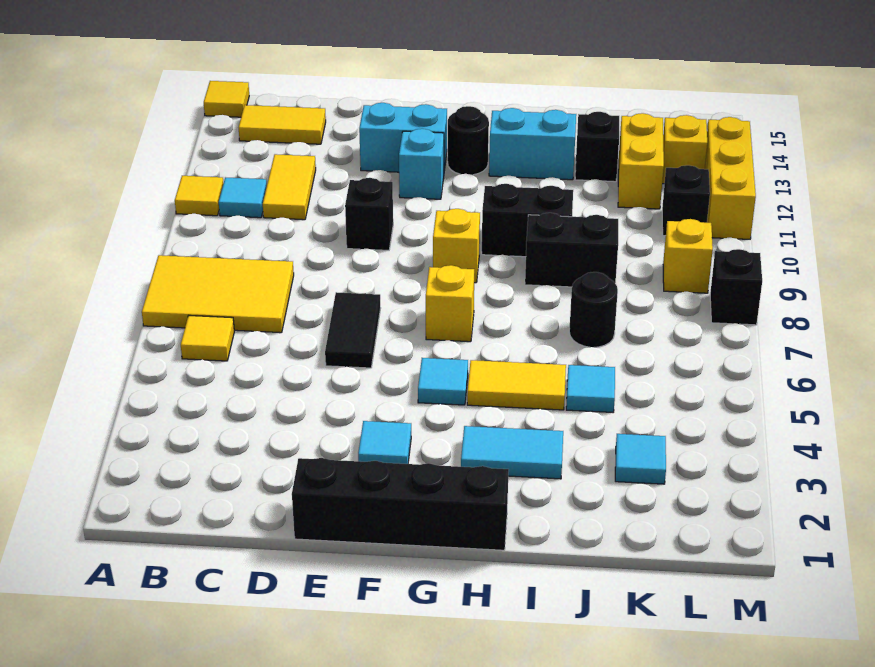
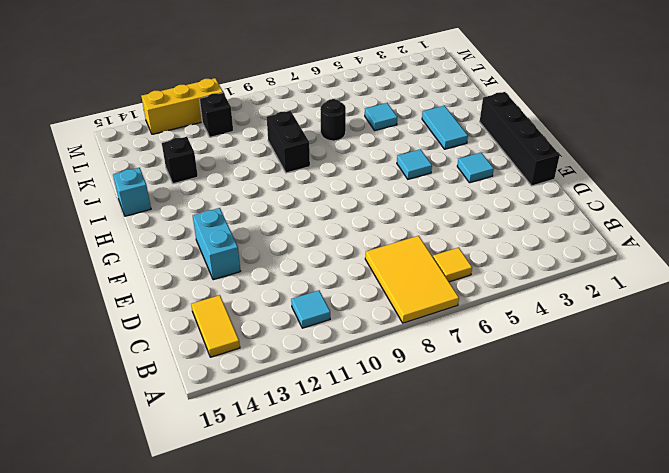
cyan brick I15 level 1 -> cyan brick F12 level 1
none -> yellow tile A11 level 1
none -> yellow tile A15 level 1
none -> yellow tile C11:C12 level 1
none -> black tile E6:E7 level 1

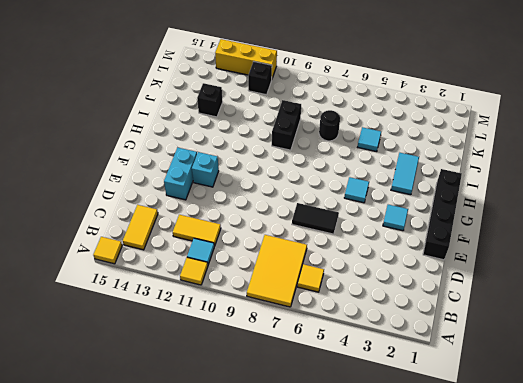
none -> black brick E10 level 1
none -> yellow brick G7 level 1
none -> yellow brick G9 level 1
none -> black round brick G13 level 1

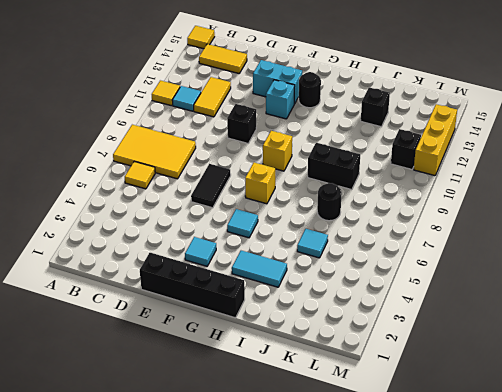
none -> yellow tile H5:I5 level 1
none -> black brick H10:I10 level 1
none -> cyan brick H13:I13 level 1
none -> cyan tile K3 level 1

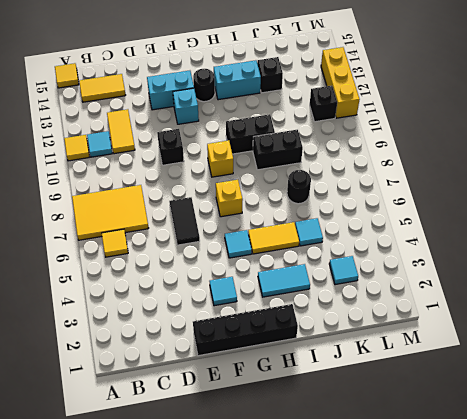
none -> yellow brick K12:K13 level 1
none -> yellow brick L9 level 1
none -> yellow brick L13 level 1
none -> black brick M8 level 1

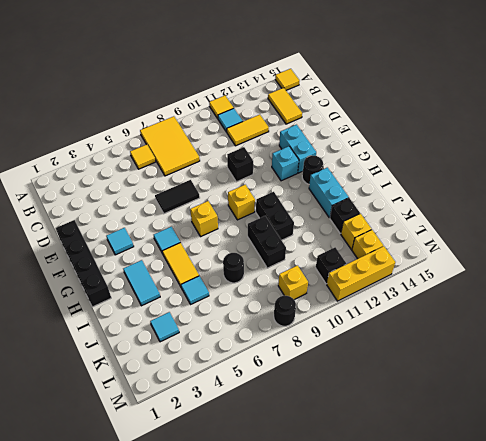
yellow brick K13 level 1 -> yellow brick K12:K13 level 1
black round brick M8 level 1 -> black brick M8 level 1

